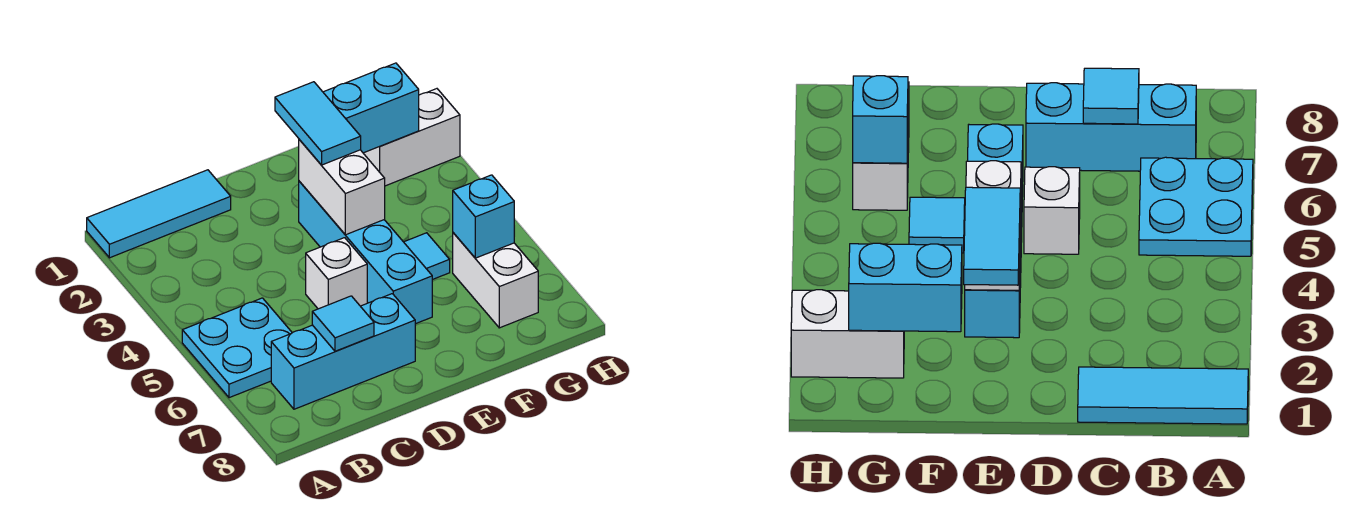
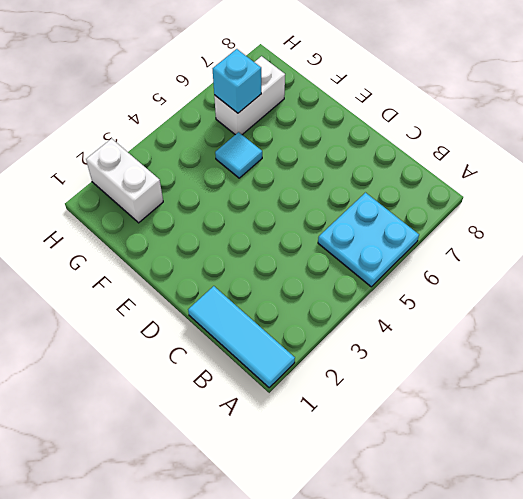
none -> cyan brick B7:D7 level 1
none -> white brick D5 level 1
none -> cyan brick E3:E6 level 1

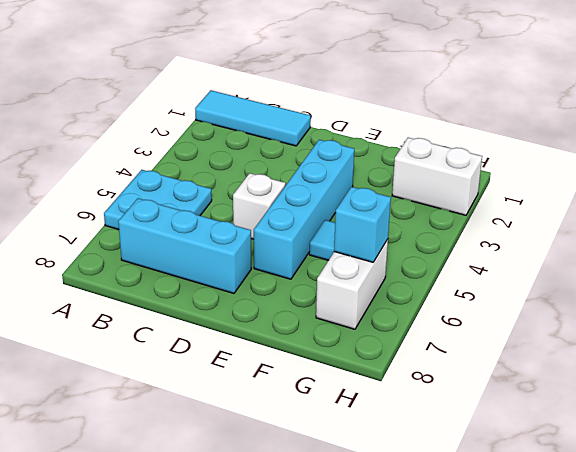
none -> cyan tile C7 level 2
none -> white brick E3:E4 level 2
none -> cyan brick F2:G2 level 2

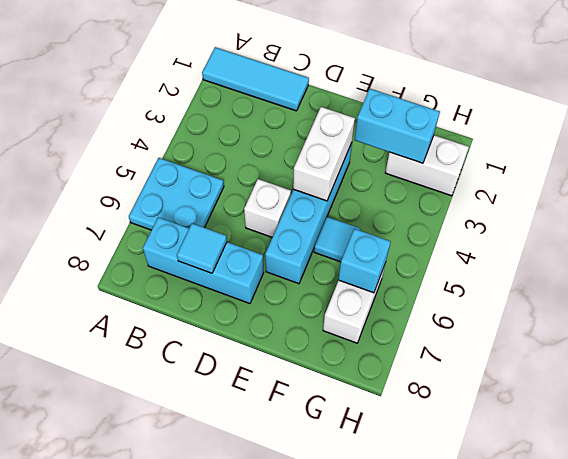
none -> cyan tile E2:E3 level 3

